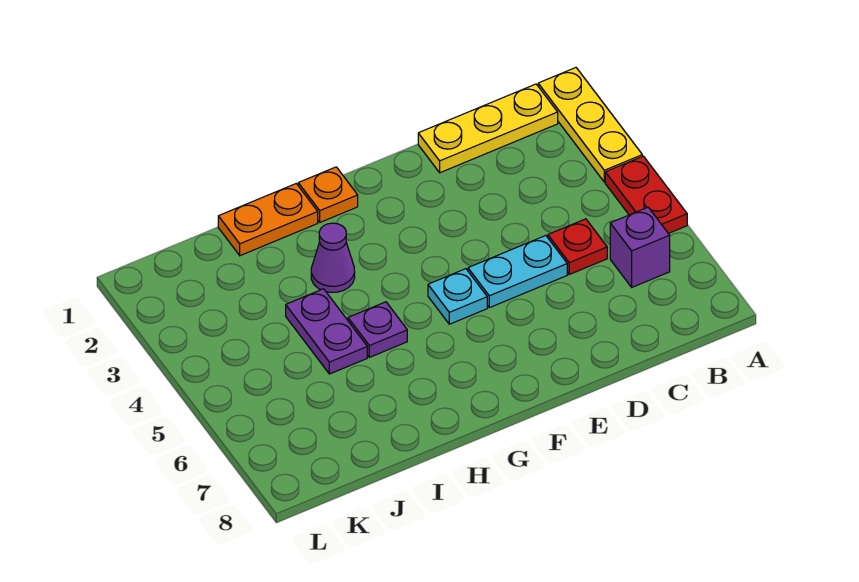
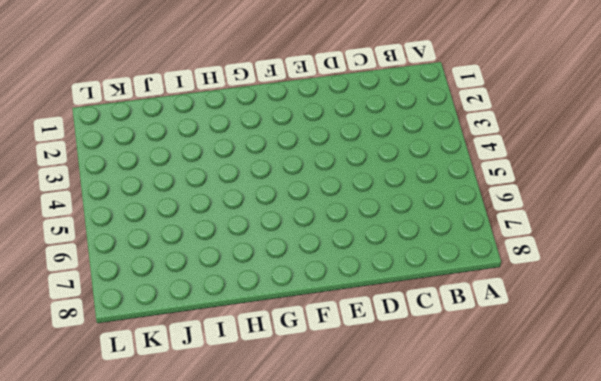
none -> yellow plate A1:A3 level 1
none -> red plate A4:A5 level 1
none -> yellow plate B1:D1 level 1

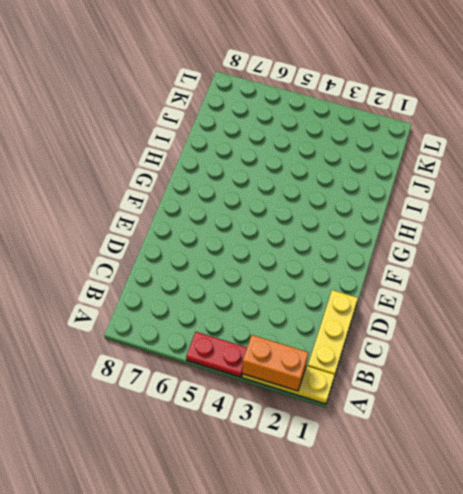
orange brick A2:A3 level 2 -> none
none -> purple brick B6 level 1
none -> red plate C5 level 1
none -> cyan plate D5:E5 level 1

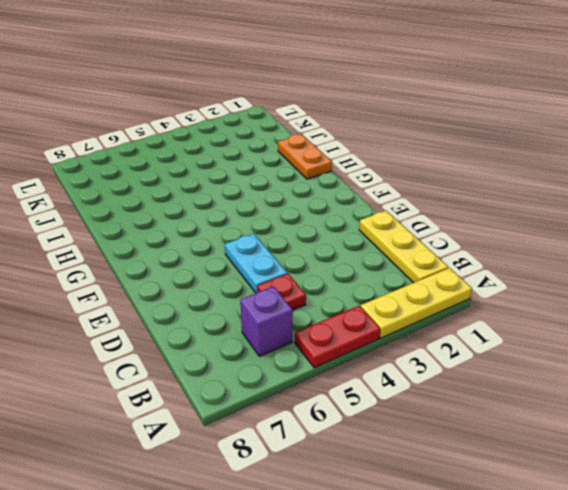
none -> cyan plate F5 level 1
none -> orange plate G1 level 1
none -> purple cone H3 level 1

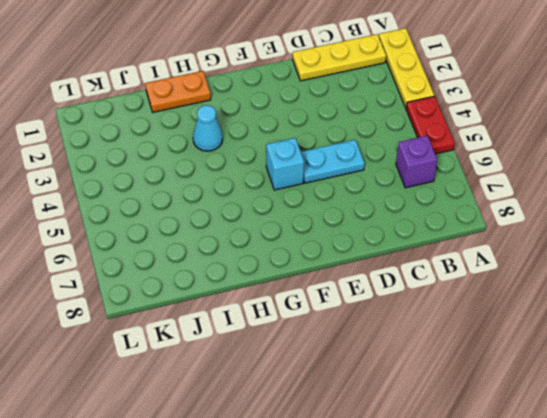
cyan brick F5 level 1 -> cyan plate F5 level 1
cyan cone H3 level 1 -> purple cone H3 level 1
none -> red plate C5 level 1
none -> orange plate G1 level 1
none -> purple plate H5 level 1

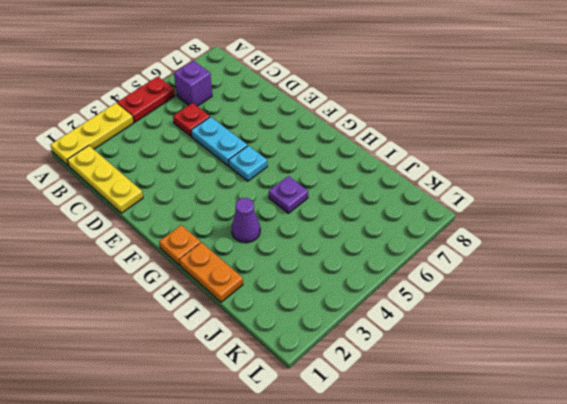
none -> purple plate I4:I5 level 1

